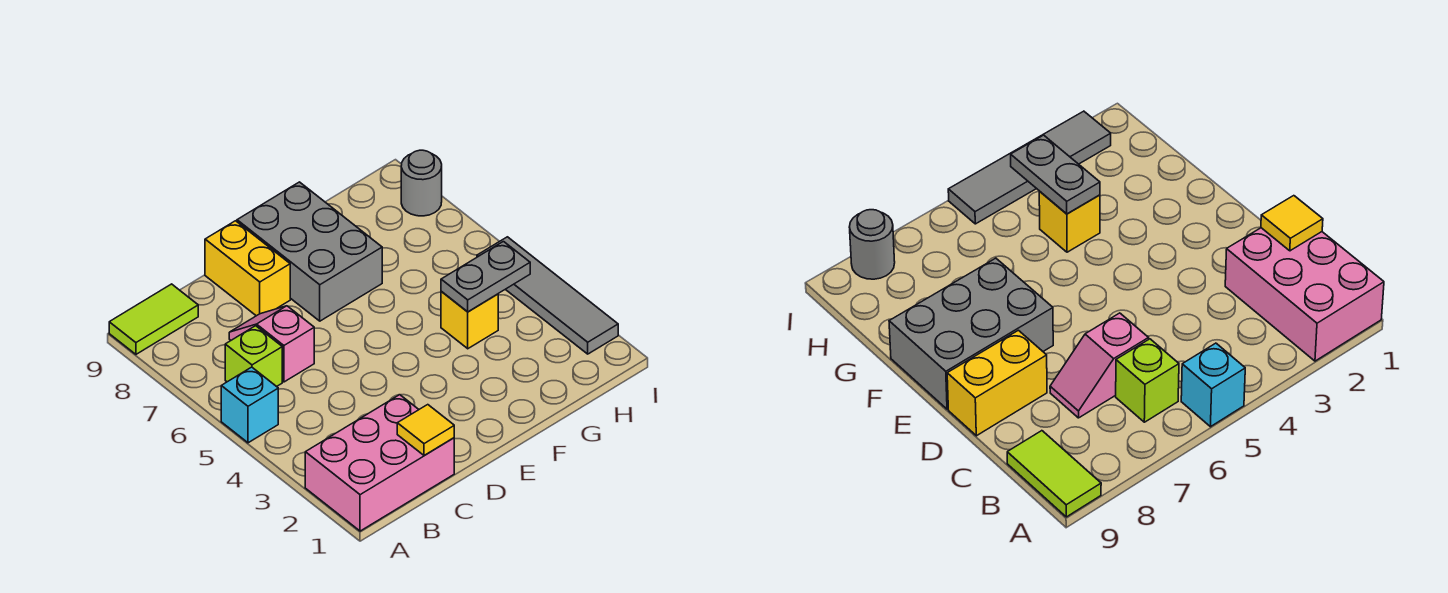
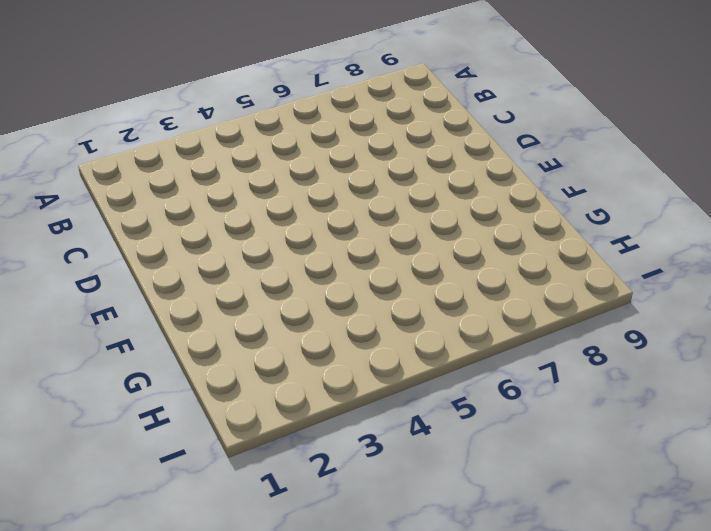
none -> pink brick A1:C2 level 1
none -> cyan brick A5 level 1
none -> lime tile A9:B9 level 1

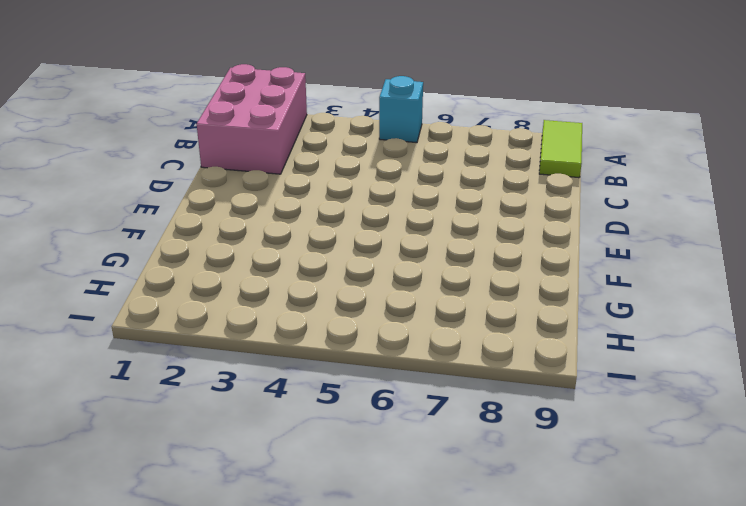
none -> lime brick B6 level 1
none -> pink slope C6:C7 level 1 top 6
none -> yellow brick D8:D9 level 1

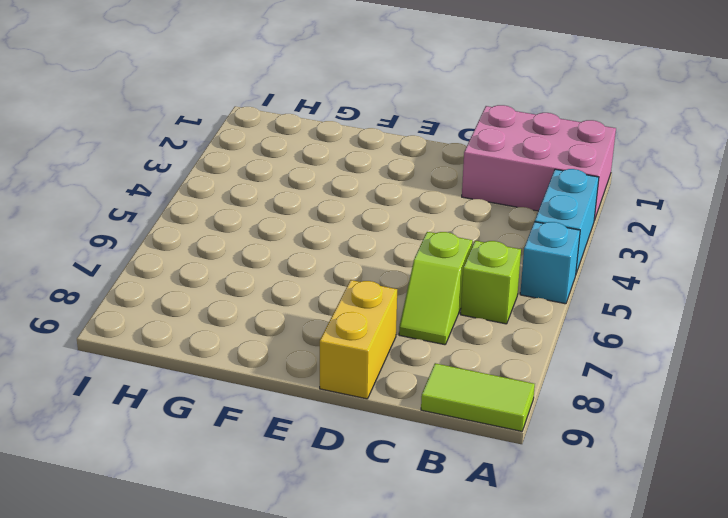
cyan brick A3:A4 level 1 -> none
lime slope C6:C7 level 1 top 6 -> pink slope C6:C7 level 1 top 6
none -> grey brick E7:F9 level 1
none -> yellow brick G4 level 1
none -> grey tile I2:I5 level 1

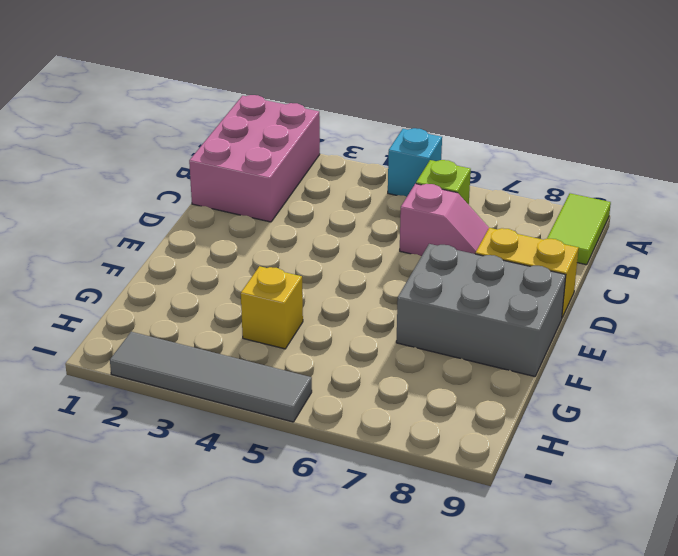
none -> grey round brick I8 level 1
none -> yellow tile C1 level 2
none -> grey plate G4:H4 level 2

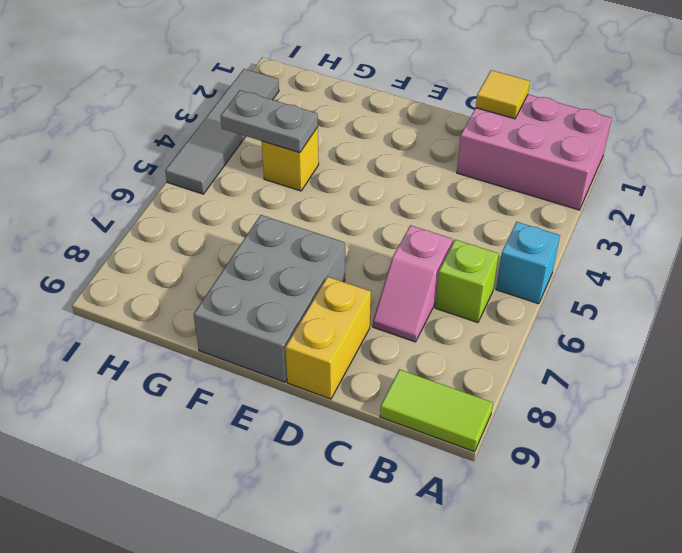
none -> grey round brick I8 level 1

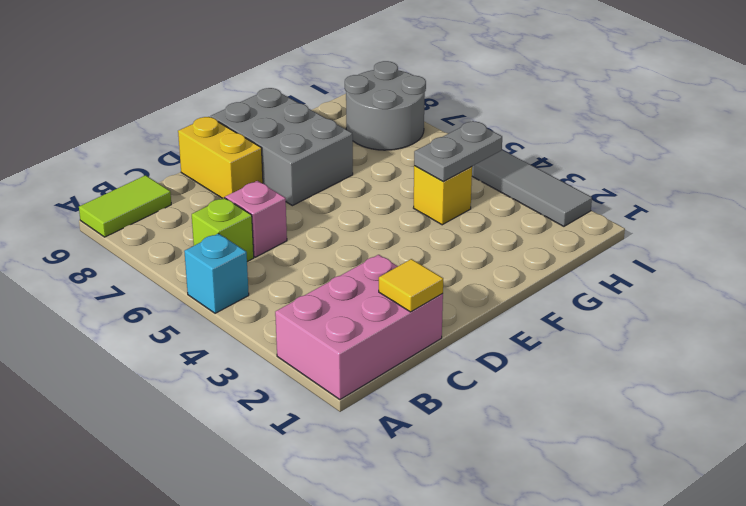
grey round brick H7:I8 level 1 -> grey round brick I8 level 1

